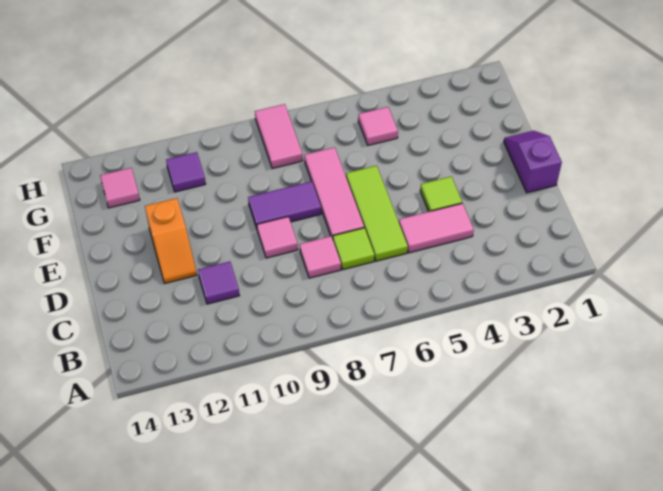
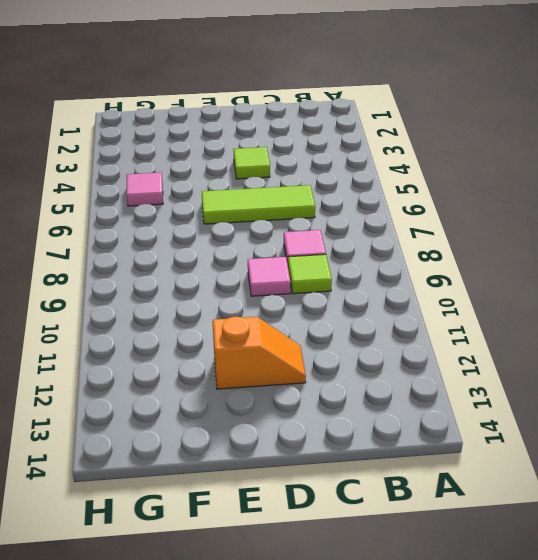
lime tile C9 level 1 -> lime tile C7 level 1
none -> pink tile C4:C5 level 1
none -> purple tile C11 level 1
none -> purple slope D1:E1 level 1 top D

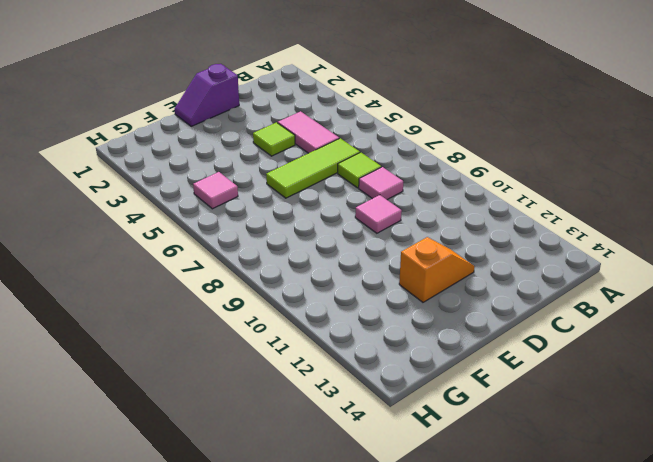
none -> purple tile C11 level 1
none -> pink tile D7:F7 level 1
none -> purple tile E8:E9 level 1

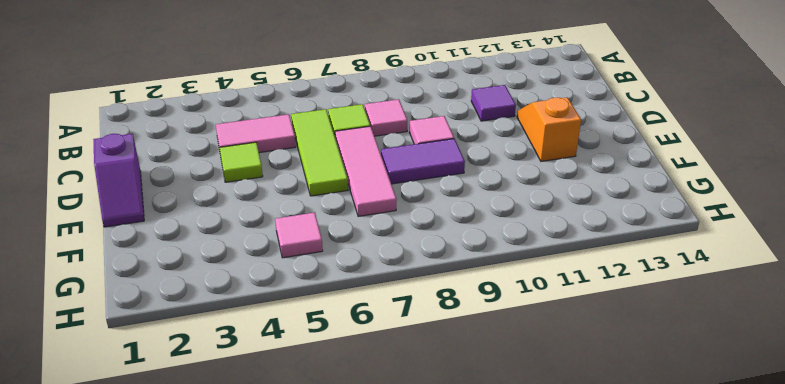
none -> pink tile G8:H8 level 1
none -> purple tile G11 level 1
none -> pink tile G13 level 1

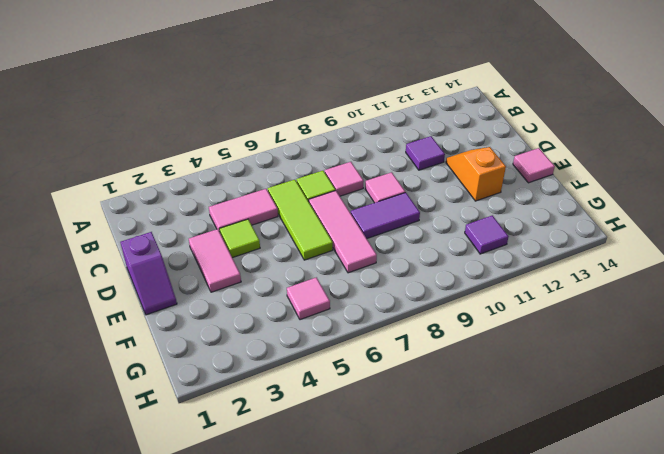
pink tile D3:E3 level 1 -> pink tile G8:H8 level 1
pink tile E14 level 1 -> pink tile G13 level 1

